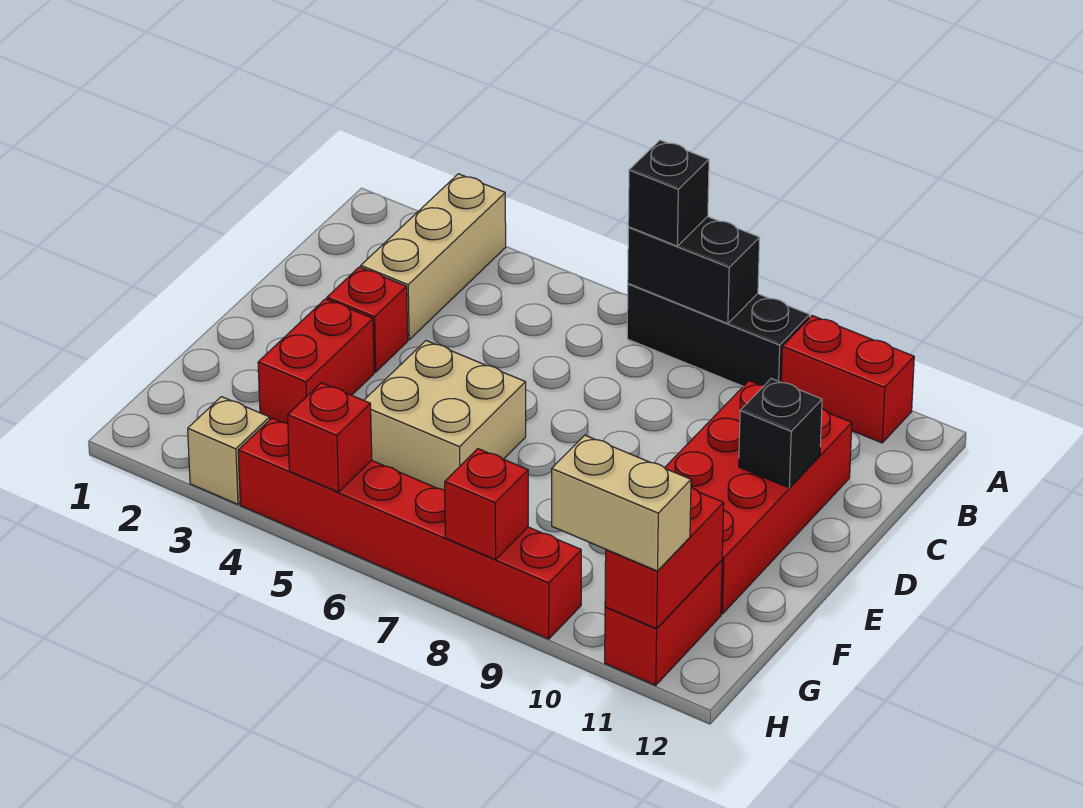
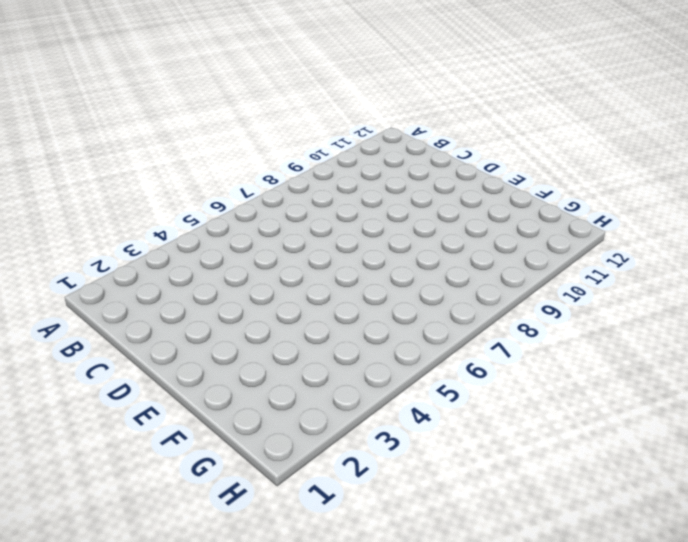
none -> tan brick A3:C3 level 1
none -> black brick A7:A9 level 1
none -> red brick A10:A11 level 1

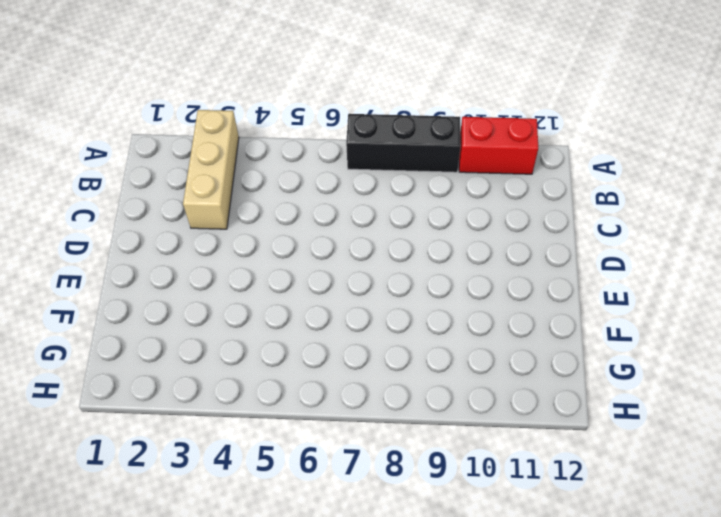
none -> red brick C10:F11 level 1
none -> red brick D3 level 1
none -> red brick E3:F3 level 1

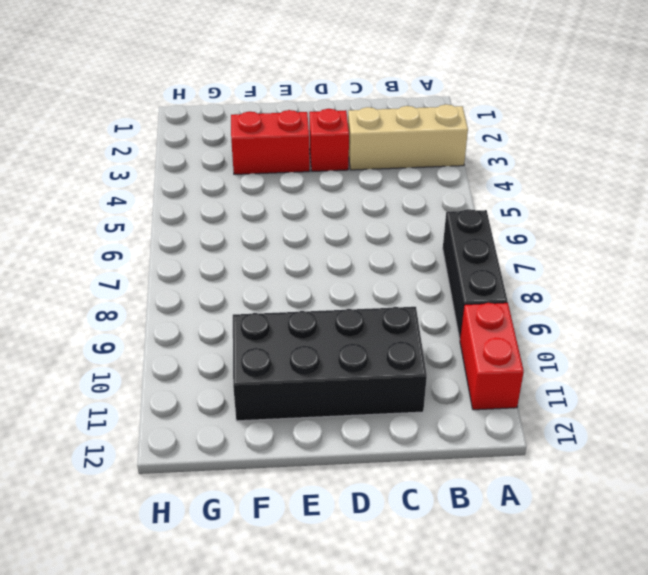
black brick C10:F11 level 1 -> red brick C10:F11 level 1
none -> tan brick E5:F6 level 1
none -> red brick G11:H11 level 1
none -> tan brick H3 level 1

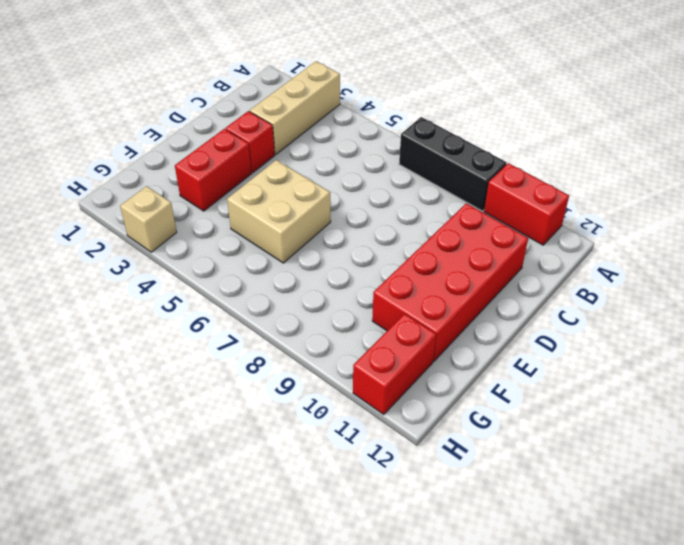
none -> red brick H4:H9 level 1
none -> black brick A7:A8 level 2
none -> black brick D11 level 2

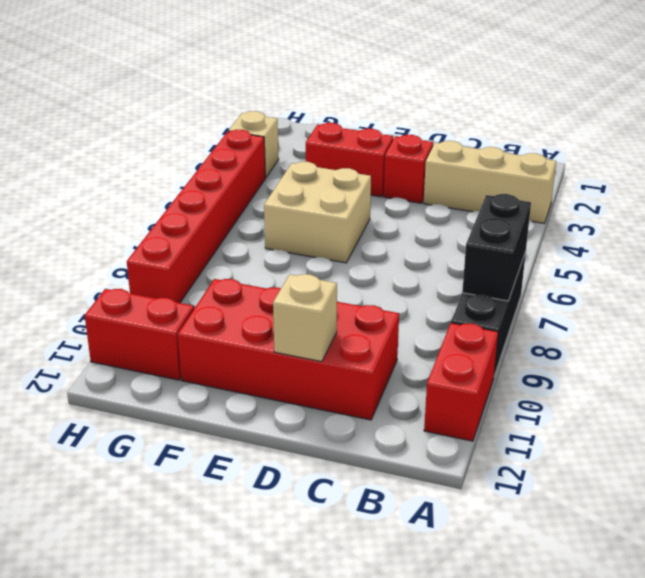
tan brick D11 level 2 -> black brick D11 level 2
none -> red brick G11:H11 level 2
none -> red brick H5 level 2
none -> red brick H8 level 2

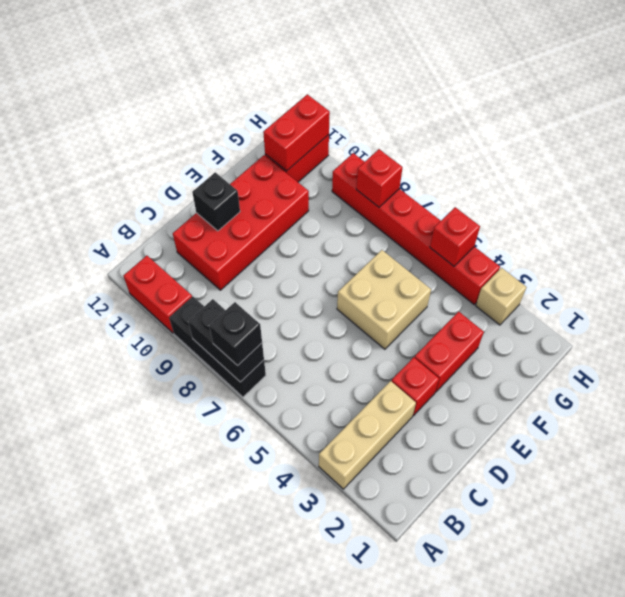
none -> tan brick H10:H11 level 3

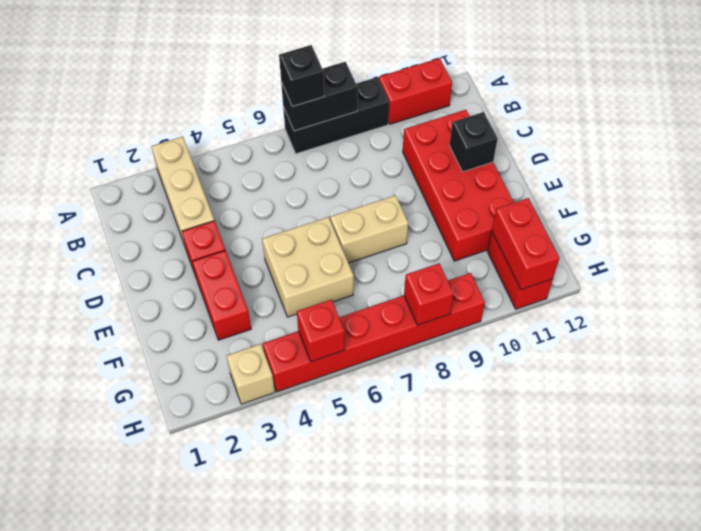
tan brick E7:E8 level 1 -> tan brick H10:H11 level 3

